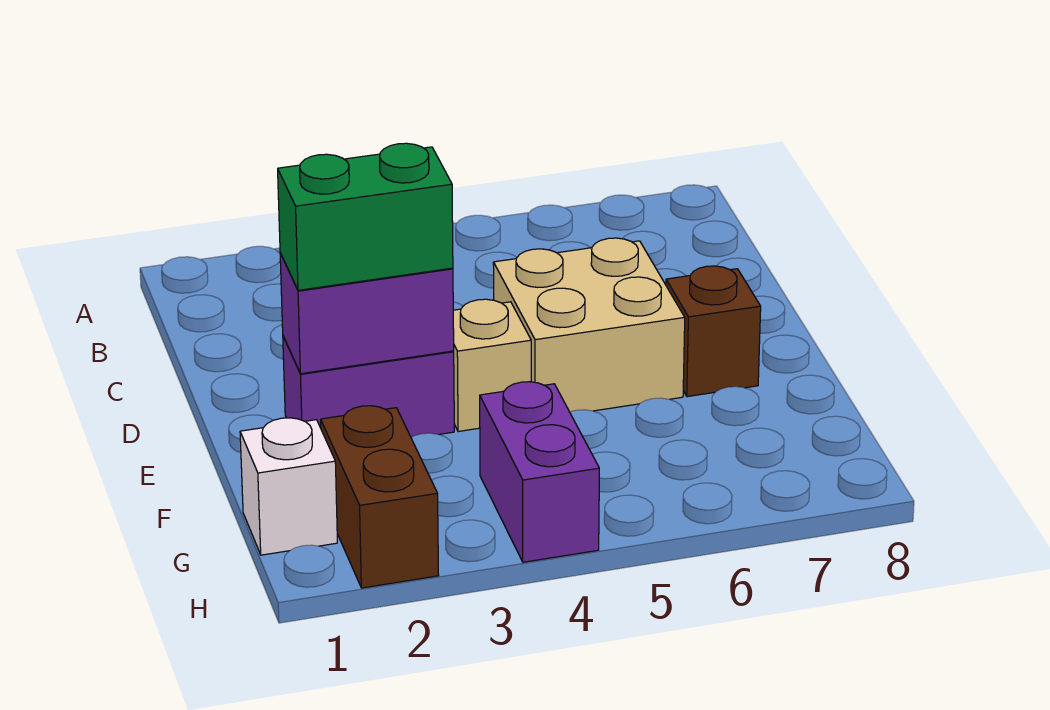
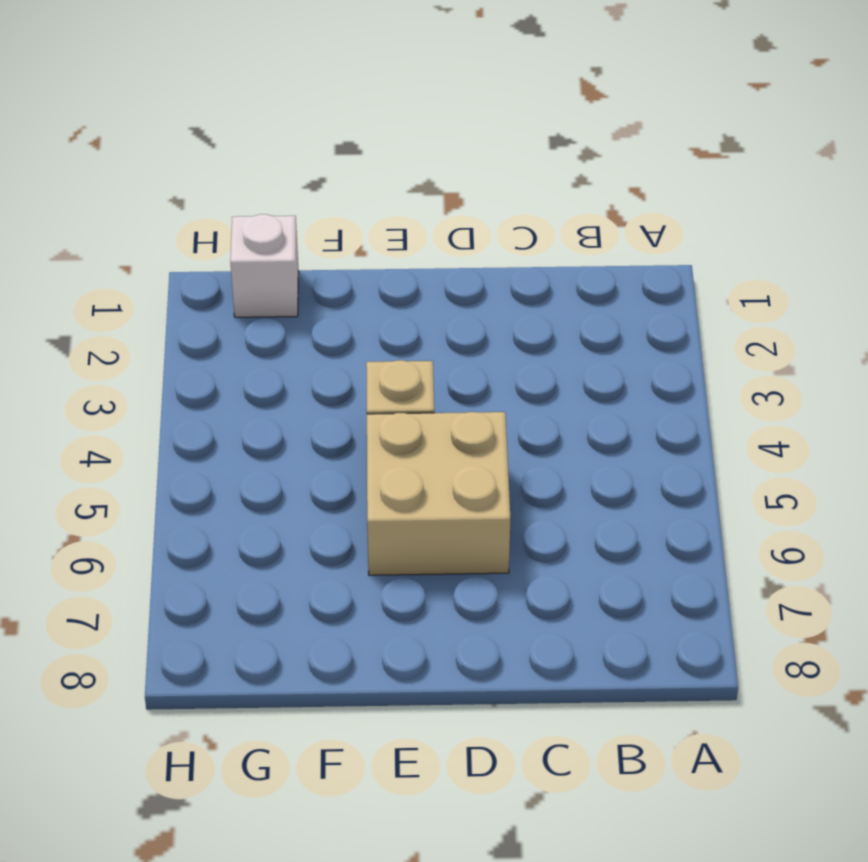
none -> purple brick E2:E3 level 1
none -> brown brick E7 level 1

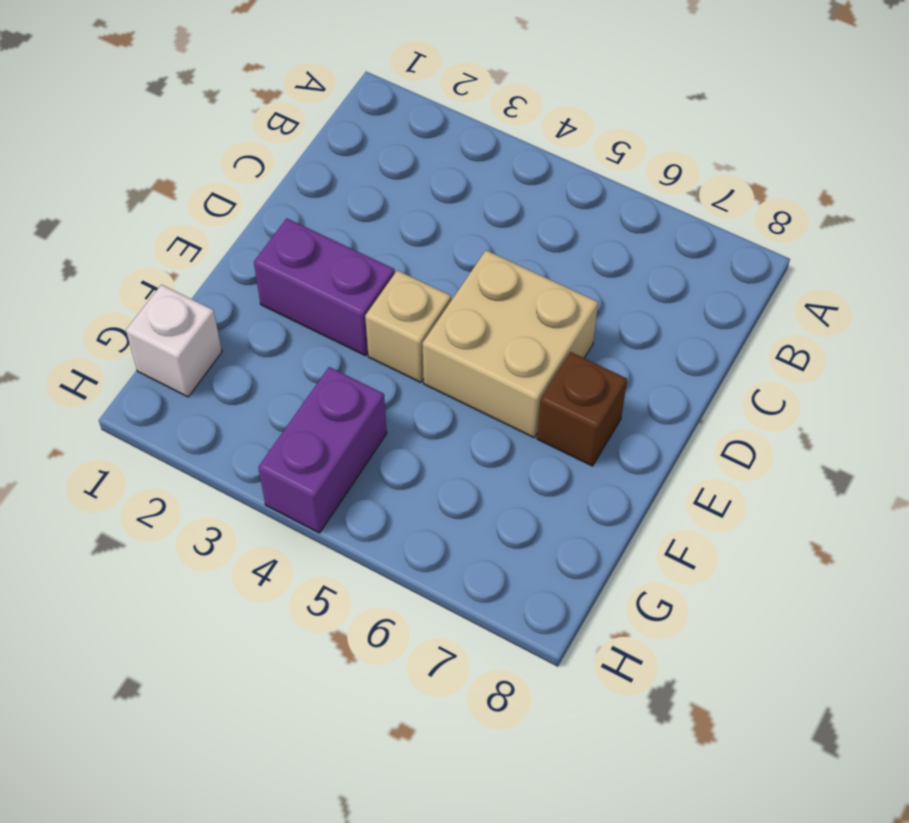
none -> brown brick G2:H2 level 1
none -> purple brick E2:E3 level 2

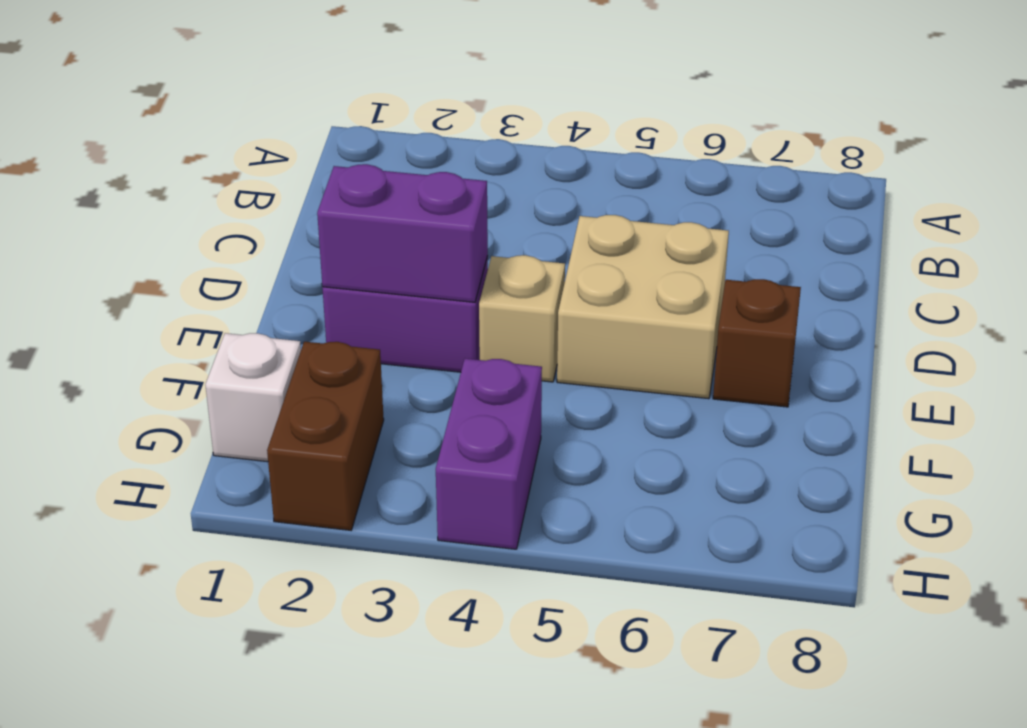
none -> green brick E2:E3 level 3

